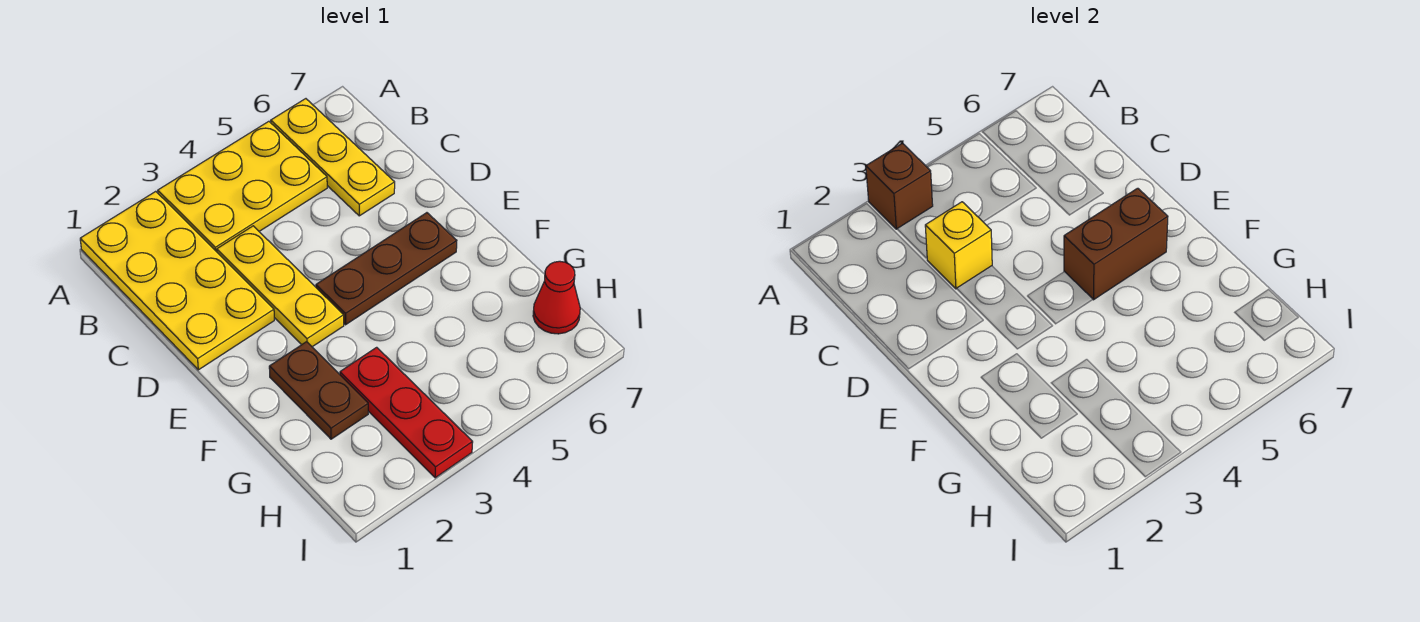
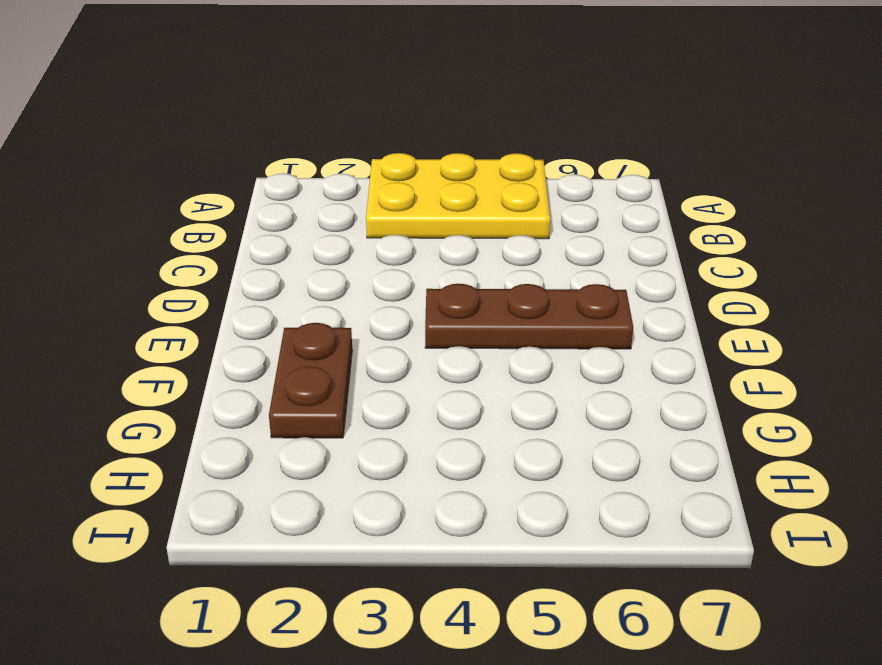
none -> yellow plate A1:D2 level 1
none -> yellow plate A6:C6 level 1

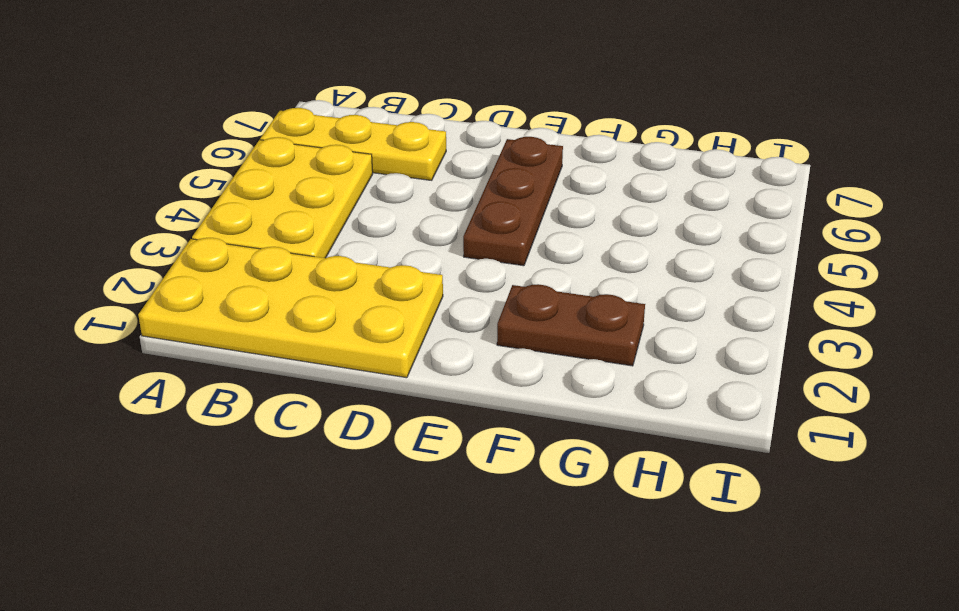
none -> yellow plate C3:E3 level 1
none -> red plate G3:I3 level 1

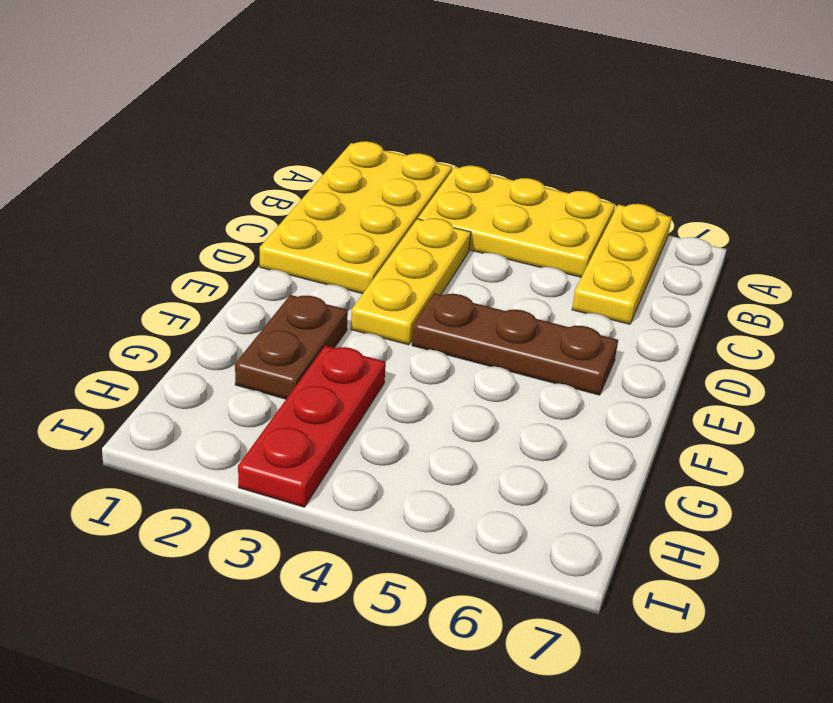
none -> red cone H7 level 1
none -> brown brick A3 level 2

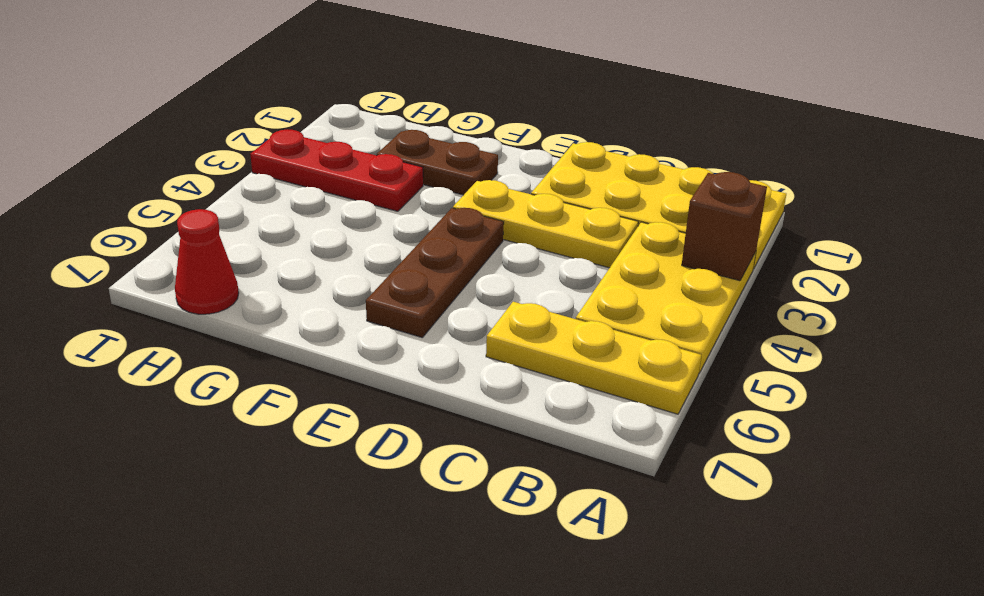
none -> yellow brick C3 level 2
none -> brown brick E5:E6 level 2

